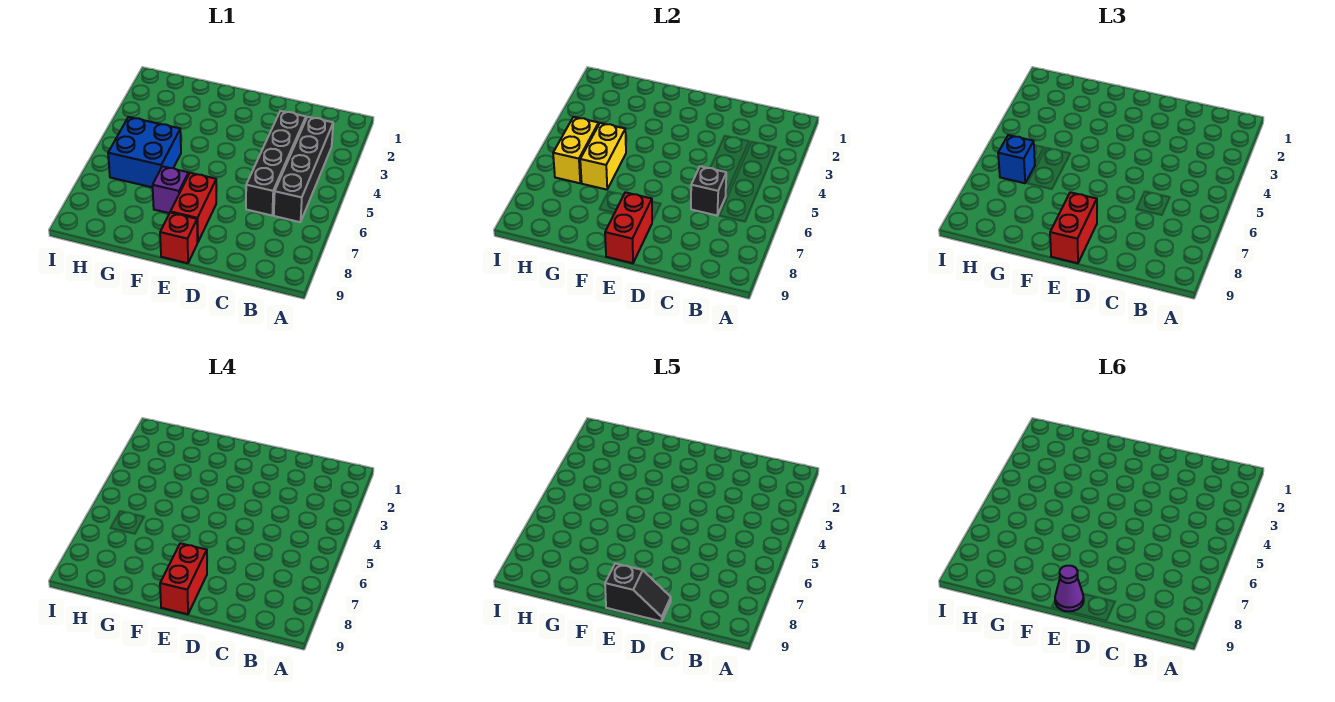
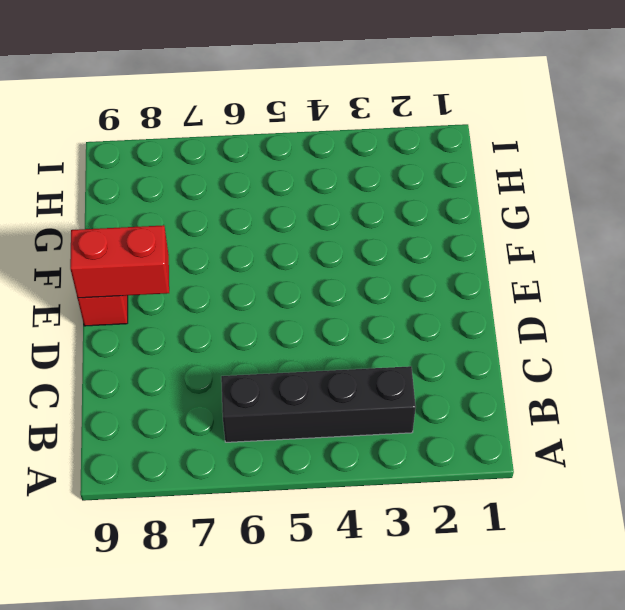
none -> black brick C3:C6 level 1
none -> red brick E7:E8 level 1
none -> purple brick F7 level 1

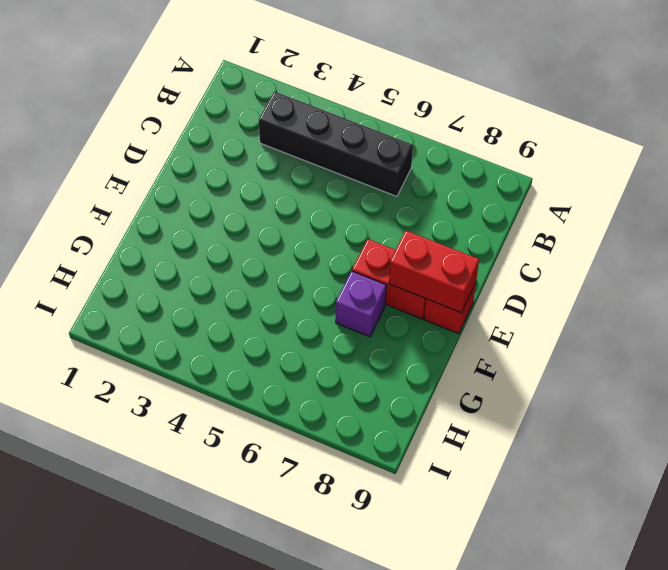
none -> black brick C3:C6 level 1
none -> blue brick G5:H6 level 1
none -> black brick C6 level 2

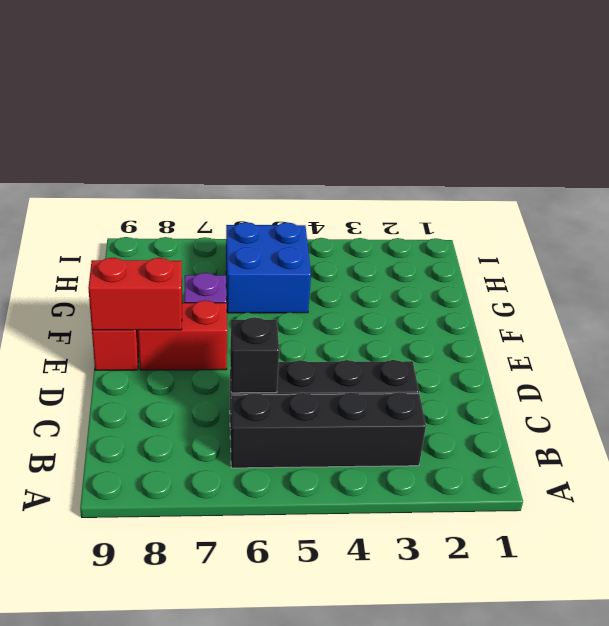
none -> yellow brick G5:G6 level 2
none -> yellow brick H5:H6 level 2
none -> red brick E8:E9 level 3

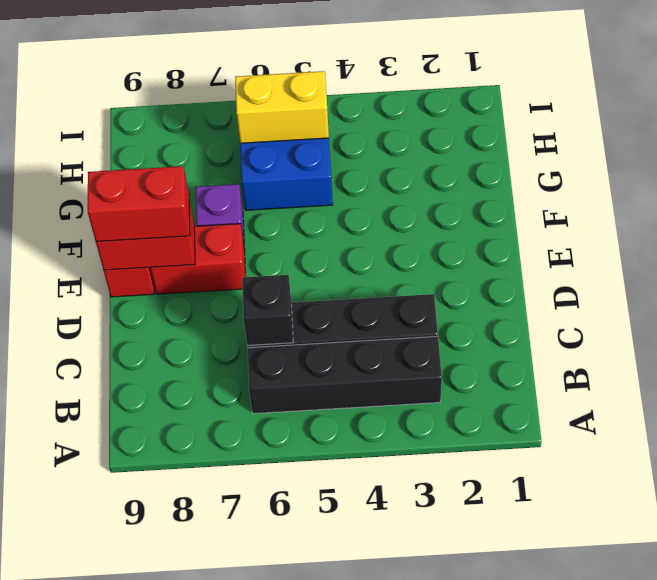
none -> yellow brick G5:G6 level 2
none -> blue brick H6 level 3
none -> red brick E8:E9 level 4

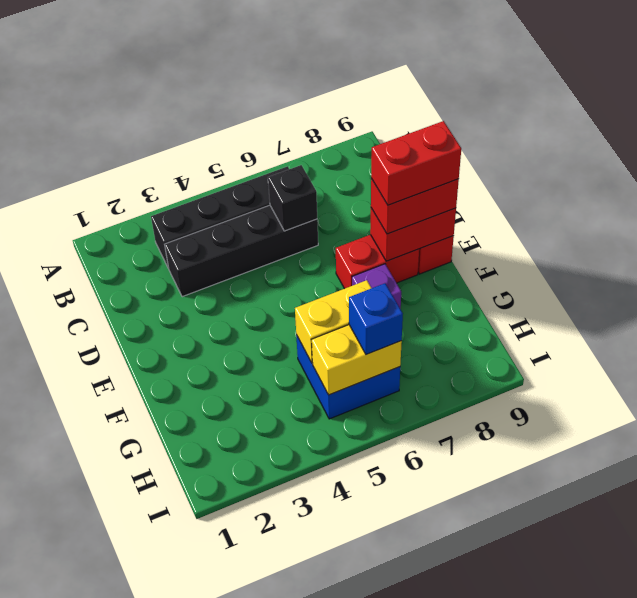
none -> black slope D9:E9 level 5 top E
none -> purple cone E9 level 6

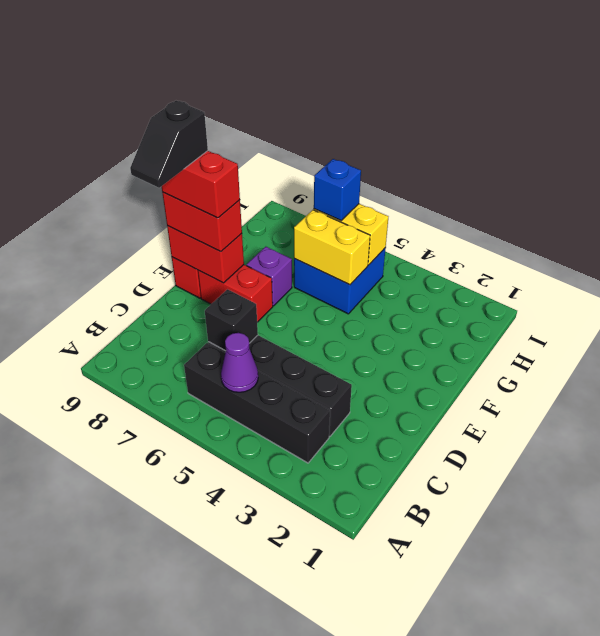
purple cone B5 level 2 -> purple cone E9 level 6

